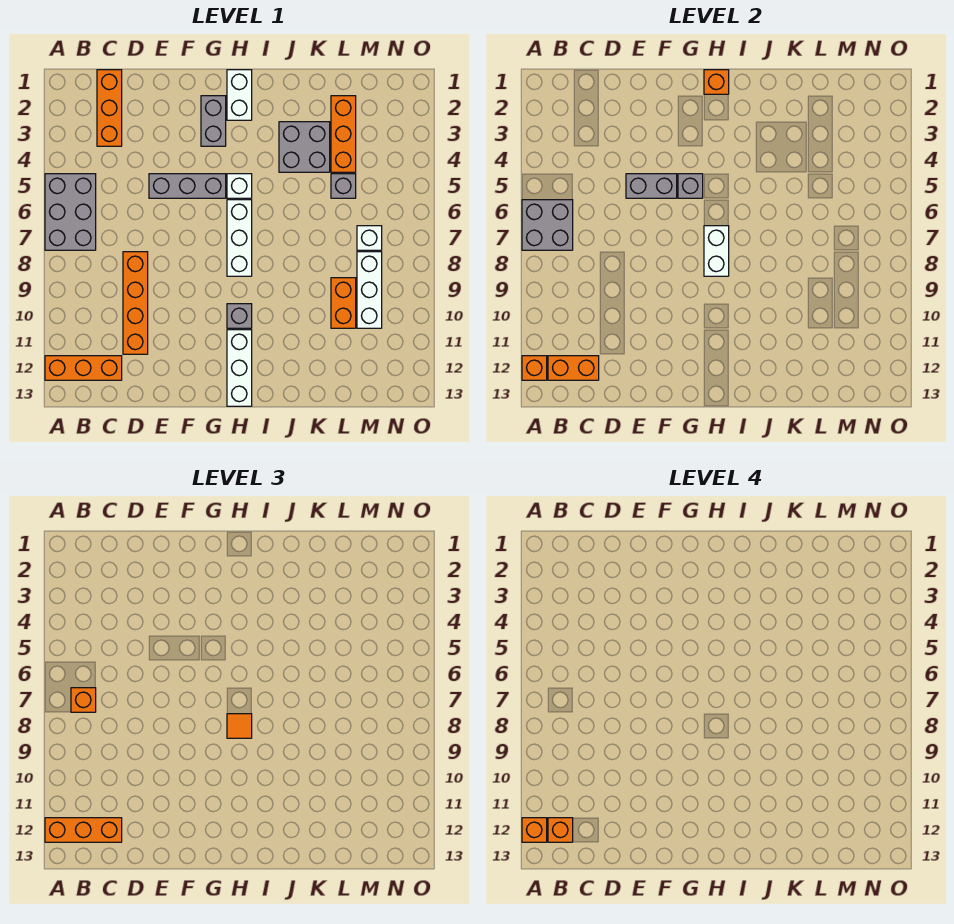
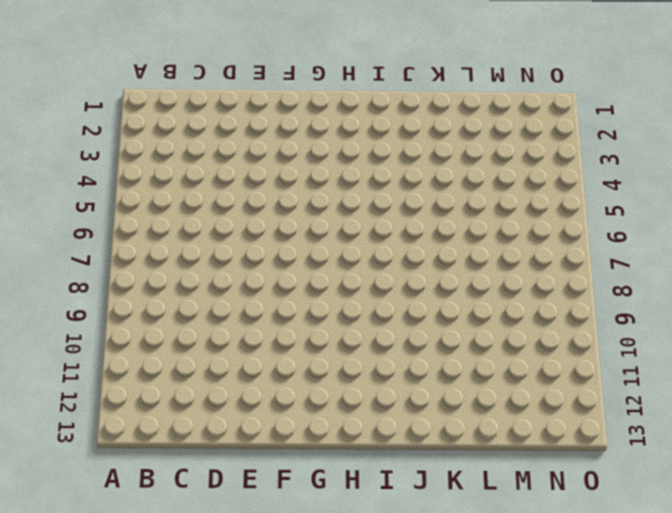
none -> grey brick A5:B7 level 1
none -> orange brick A12:C12 level 1
none -> orange brick C1:C3 level 1

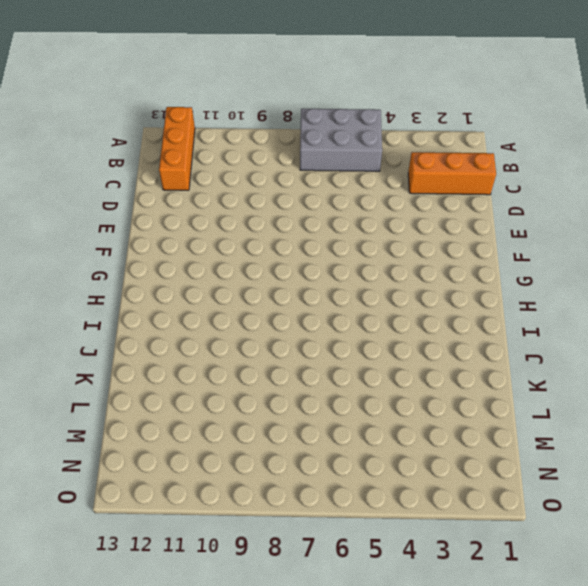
none -> orange brick D8:D11 level 1
none -> grey brick E5:G5 level 1
none -> grey brick G2:G3 level 1

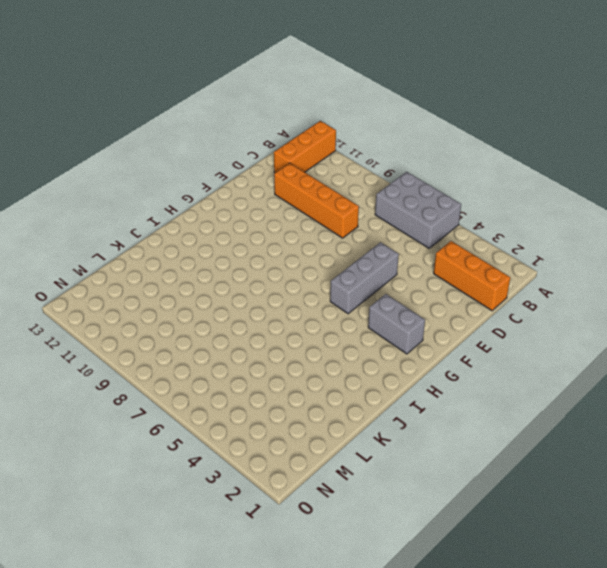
none -> white brick H1:H2 level 1
none -> white brick H5 level 1
none -> white brick H6:H8 level 1

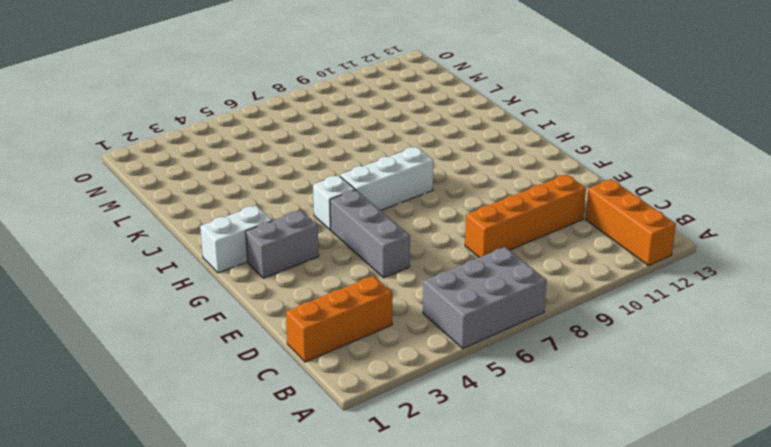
none -> grey brick H10 level 1
none -> white brick H11:H13 level 1
none -> grey brick J3:K4 level 1

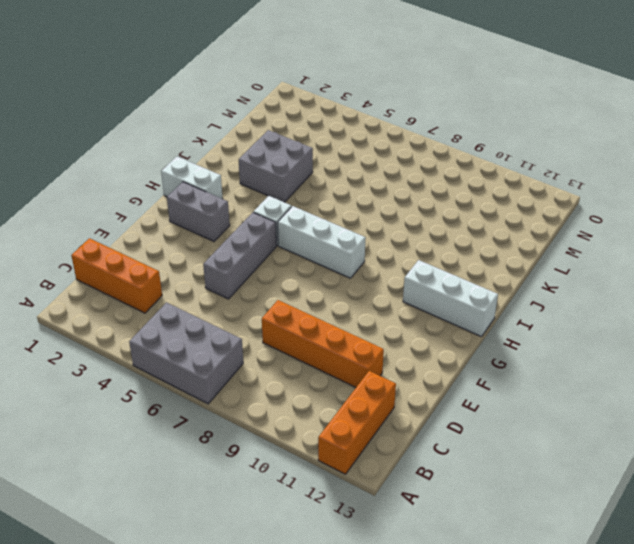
none -> grey brick H10 level 1
none -> orange brick L2:L4 level 1
none -> grey brick L5 level 1

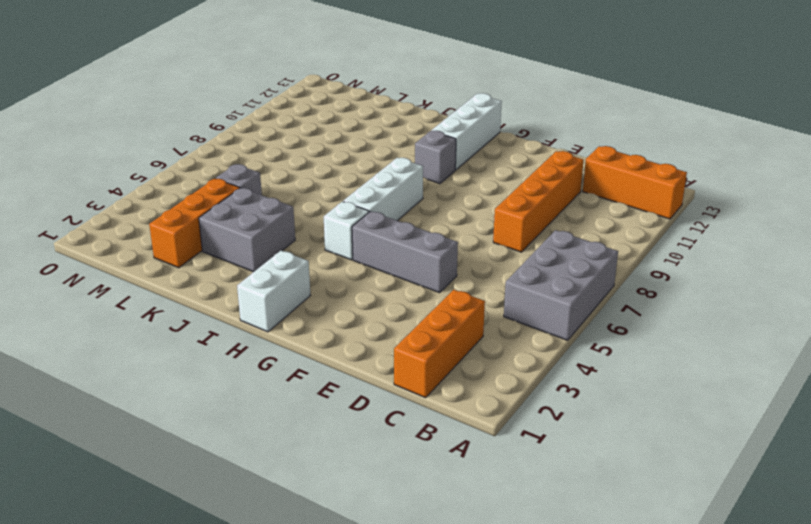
none -> grey brick G2:G3 level 1
none -> orange brick L9:L10 level 1
none -> white brick M7 level 1

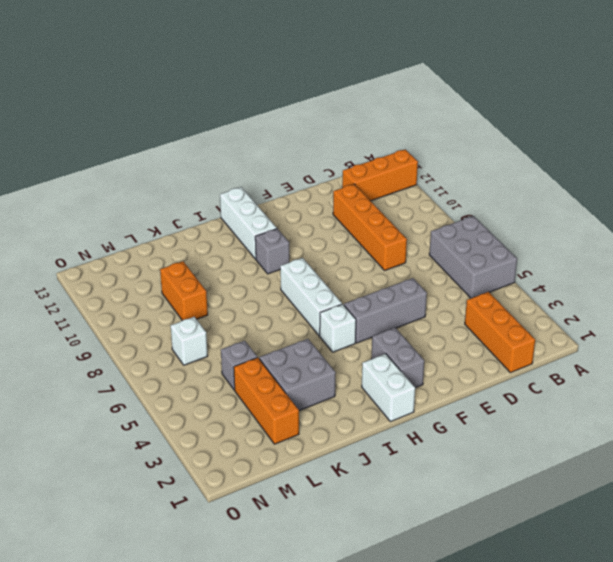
none -> white brick M8:M10 level 1
none -> grey brick A6:B7 level 2
none -> orange brick A12 level 2

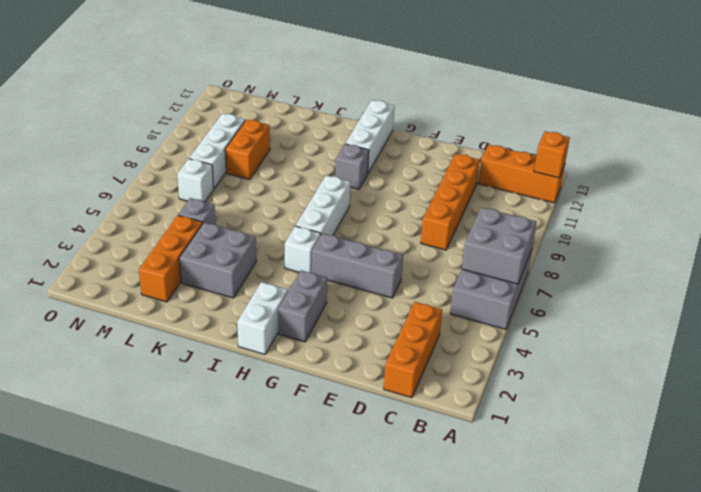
none -> orange brick B12:C12 level 2
none -> grey brick E5:F5 level 2
none -> grey brick G5 level 2

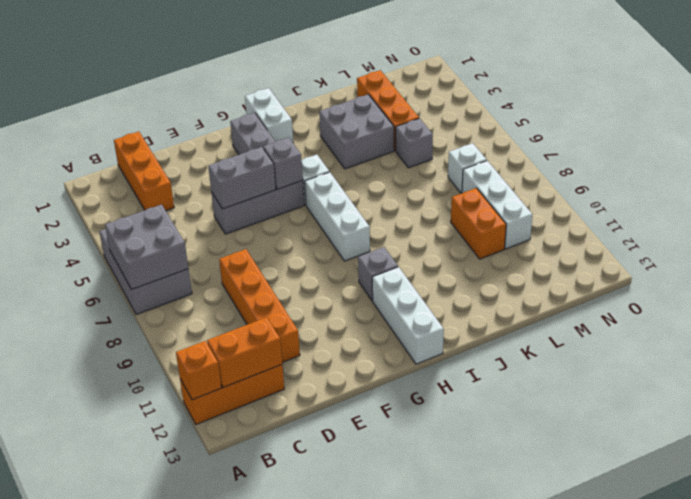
none -> orange brick H1 level 2
none -> white brick H7:H8 level 2
none -> orange brick A12:C12 level 3

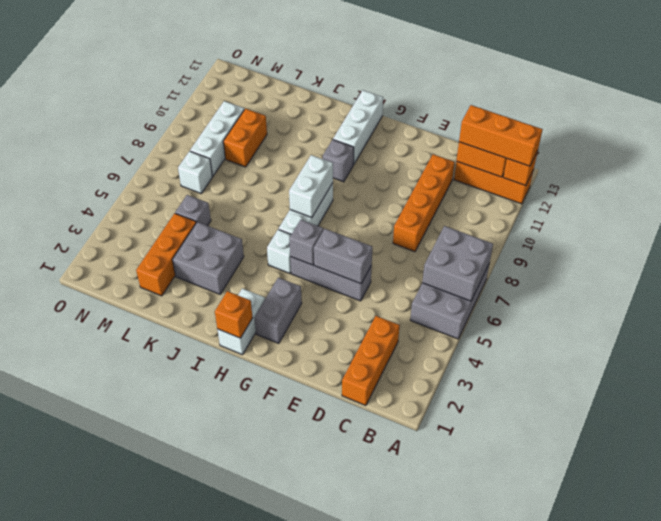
none -> orange brick B7 level 3
none -> orange tile H8 level 3
none -> orange brick A12 level 4

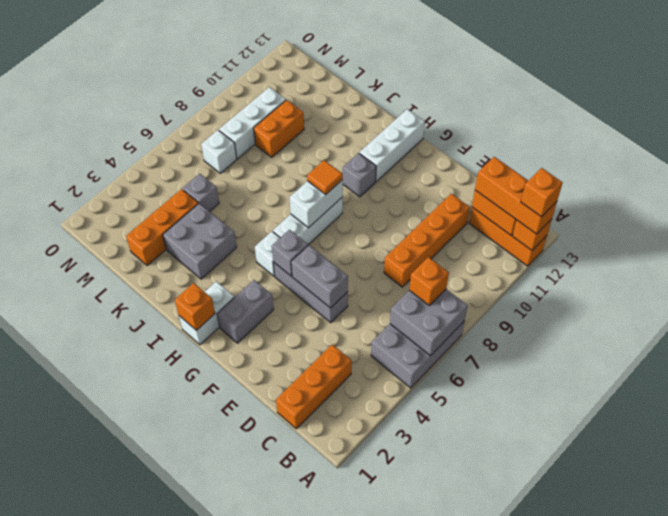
none -> orange brick B12 level 4

